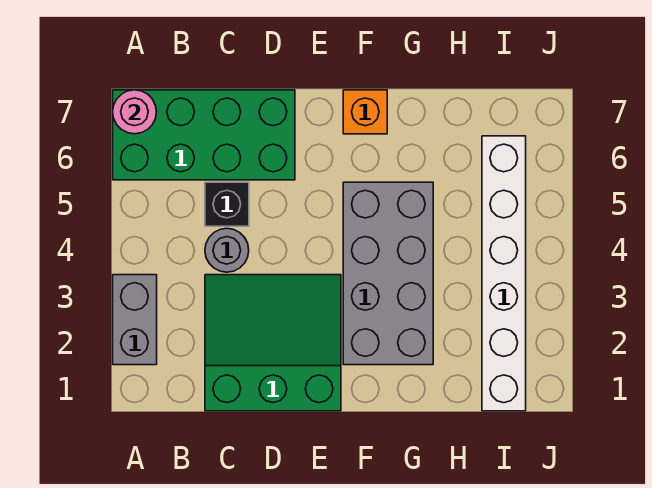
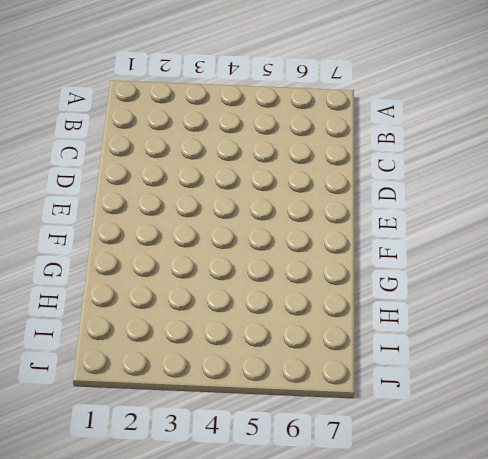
none -> grey brick A2:A3 level 1
none -> green brick A6:D7 level 1

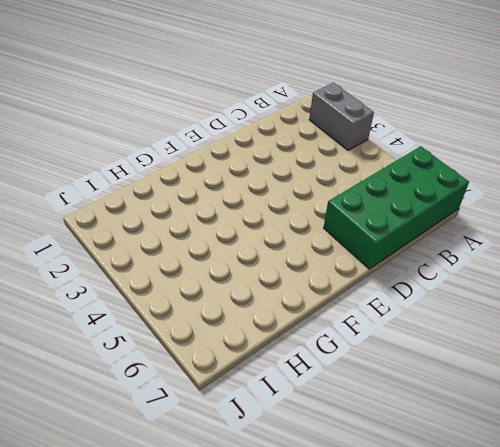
none -> green slope C1:E3 level 1 top 1
none -> grey round brick C4 level 1

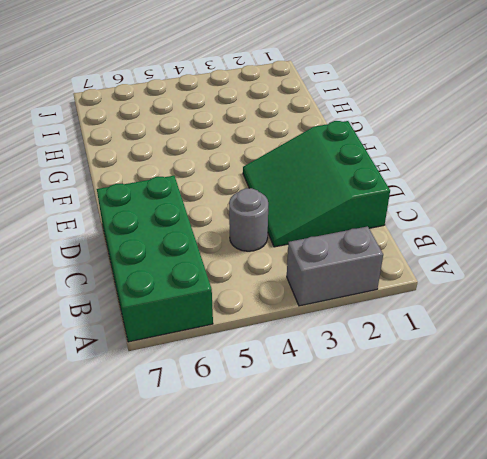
none -> black brick C5 level 1
none -> grey brick F2:G5 level 1

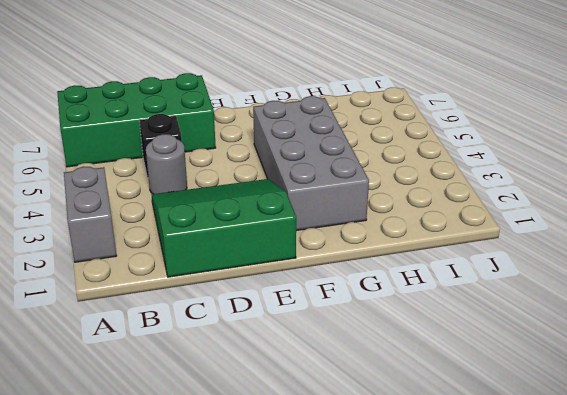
none -> orange brick F7 level 1
none -> white brick I1:I6 level 1

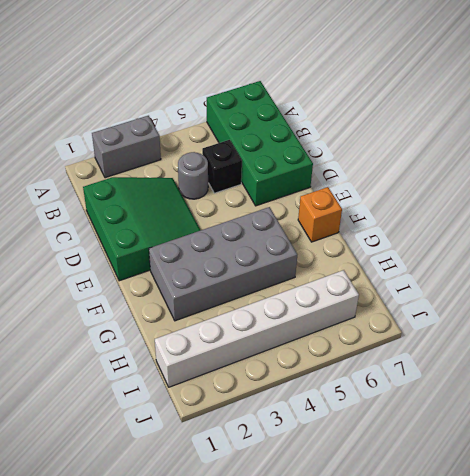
none -> pink round brick A7 level 2

